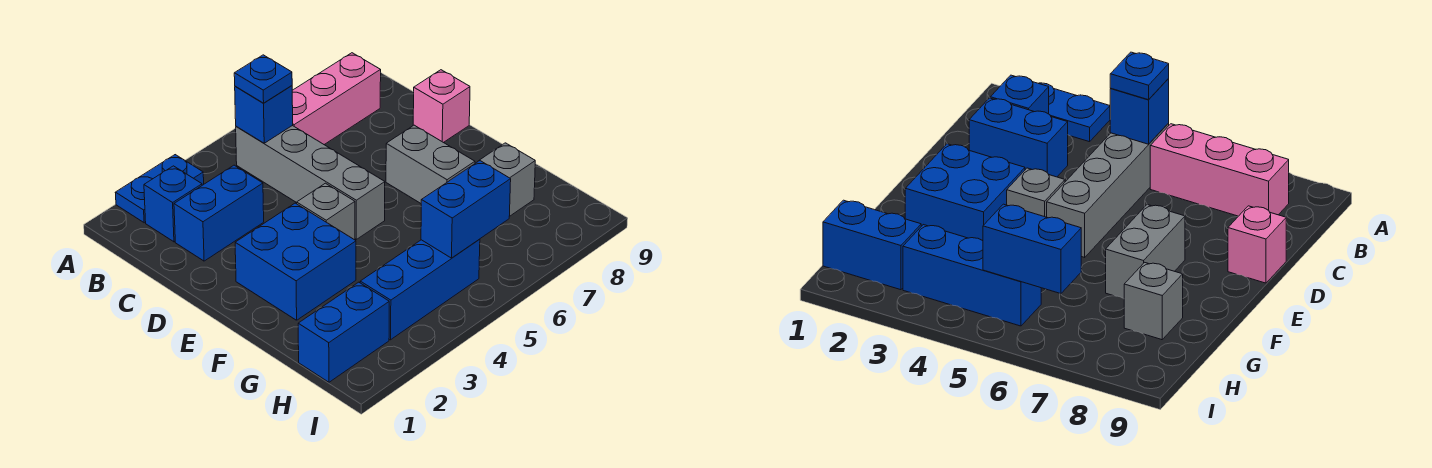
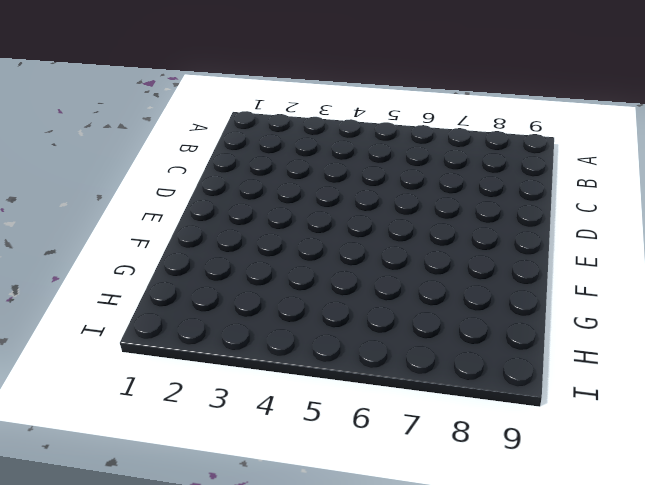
none -> blue plate A2:A3 level 1
none -> blue brick B2 level 1
none -> grey brick B5:E5 level 1

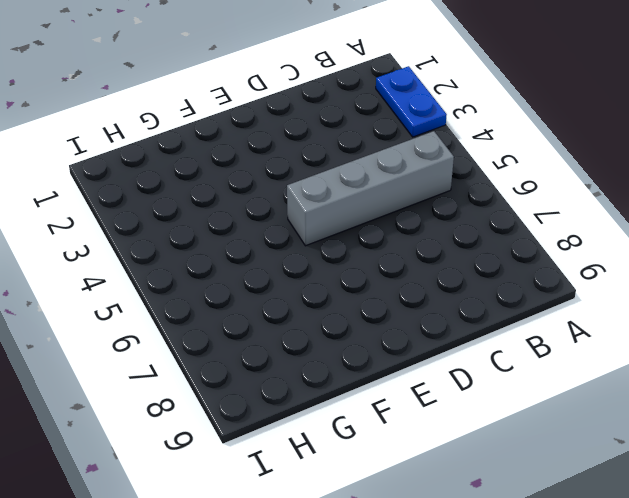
none -> blue brick B2 level 1
none -> pink brick B6:B8 level 1
none -> blue brick C2:C3 level 1

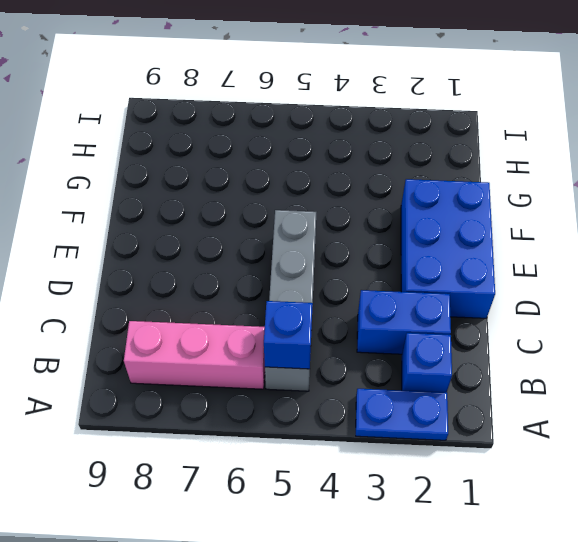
blue brick D1:F2 level 1 -> blue brick E2:F3 level 1
none -> pink brick D9 level 1
none -> grey brick E4 level 1
none -> grey brick E7:F7 level 1

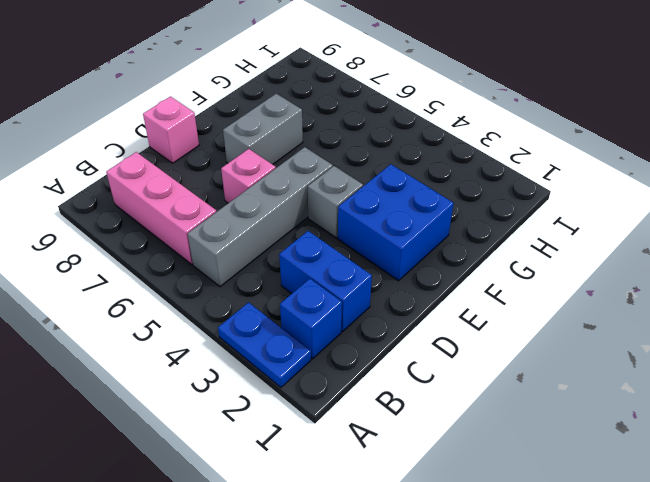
pink brick D6 level 1 -> none
none -> grey brick G8 level 1
none -> blue brick H1:H2 level 1
none -> blue brick H3:H5 level 1

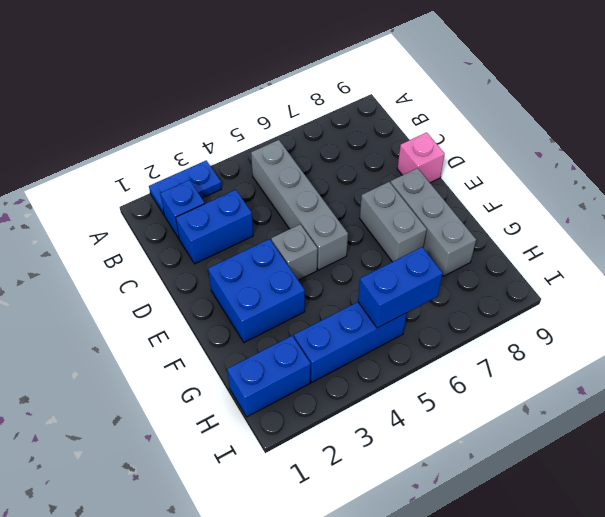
grey brick E8:G8 level 1 -> grey brick G8 level 1
none -> pink brick B6:B8 level 1
none -> blue brick B5 level 2
none -> blue plate B5 level 3

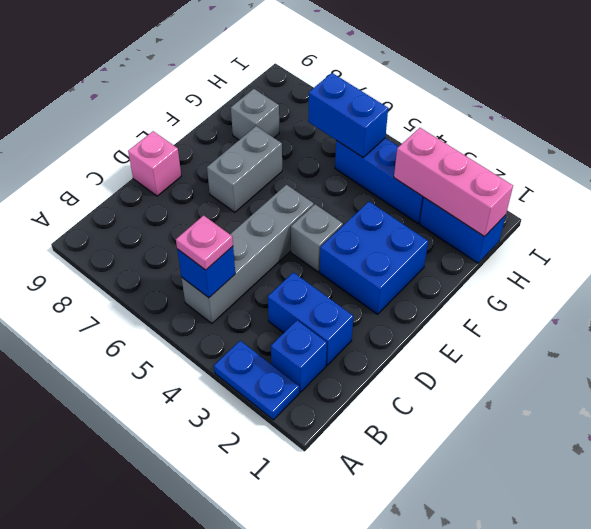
pink plate B5 level 3 -> blue plate B5 level 3
pink brick H1:H3 level 2 -> pink brick B6:B8 level 1

